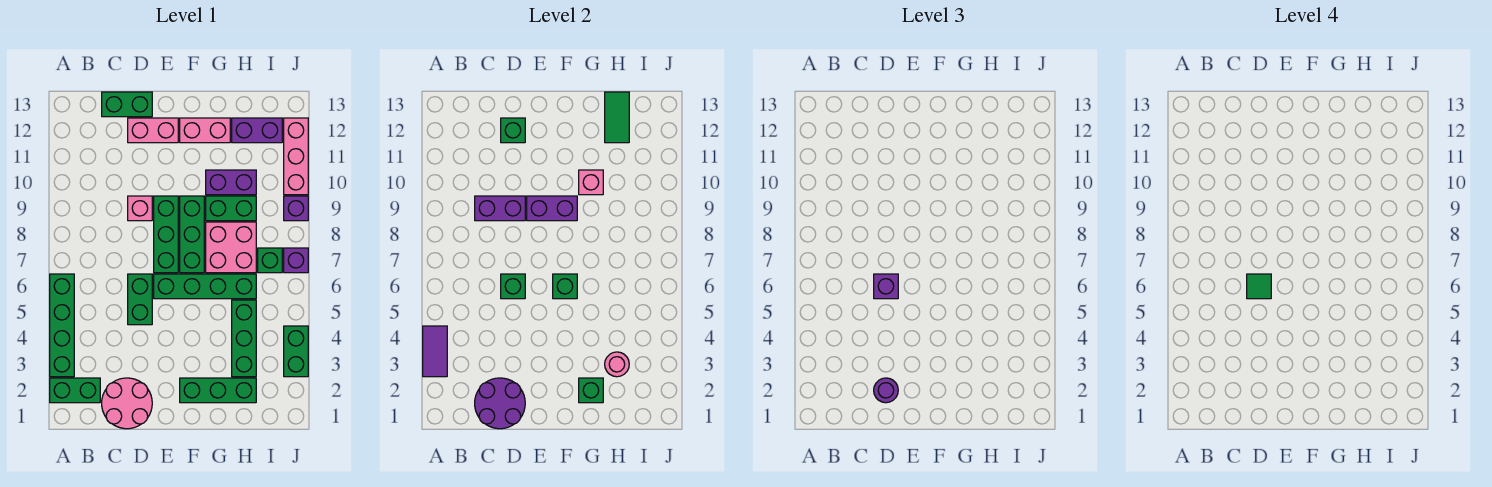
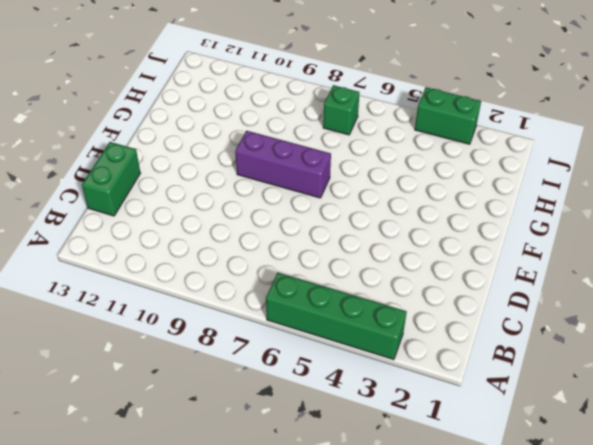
purple brick F7:F9 level 1 -> green brick F7:F9 level 1
none -> green brick A2:B2 level 1
none -> pink round brick C1:D2 level 1
none -> green brick D5:D6 level 1
none -> pink brick D9 level 1

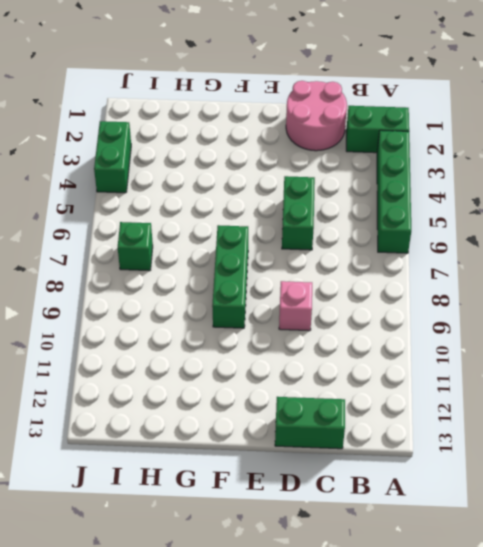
none -> pink brick D12:E12 level 1
none -> green brick E6:H6 level 1
none -> green brick E7:E9 level 1
none -> green brick F2:H2 level 1

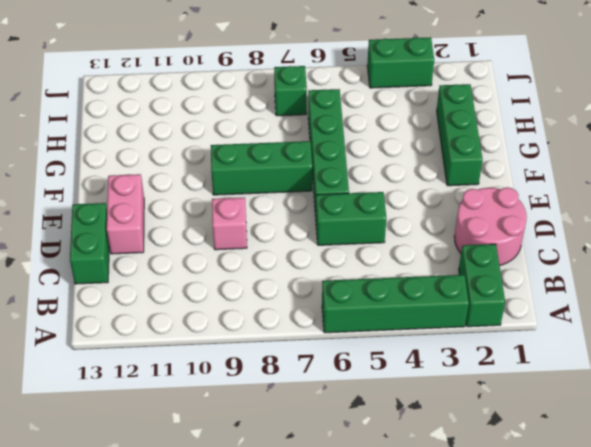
none -> green brick E7:E9 level 1
none -> pink brick F12:G12 level 1
none -> pink brick G7:H8 level 1
none -> green brick G9:H9 level 1

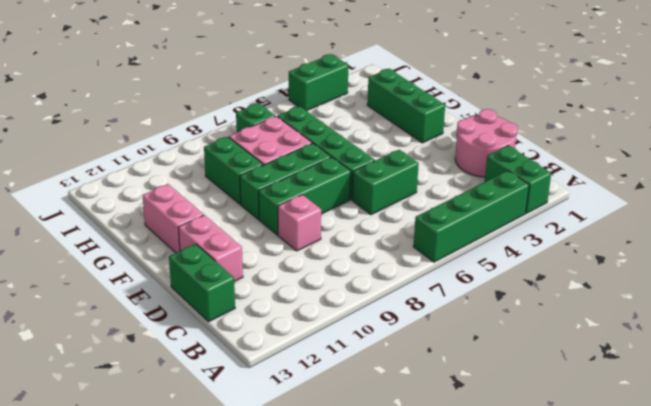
none -> purple brick G10:H10 level 1
none -> green brick H3:H5 level 1
none -> purple brick H12:I12 level 1
none -> purple brick J7 level 1

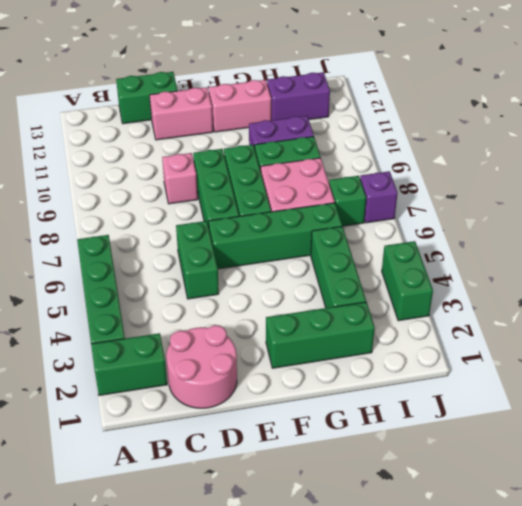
none -> purple brick J9 level 1
none -> pink brick J10:J12 level 1
none -> purple tile A3:A4 level 2
none -> purple round brick C1:D2 level 2

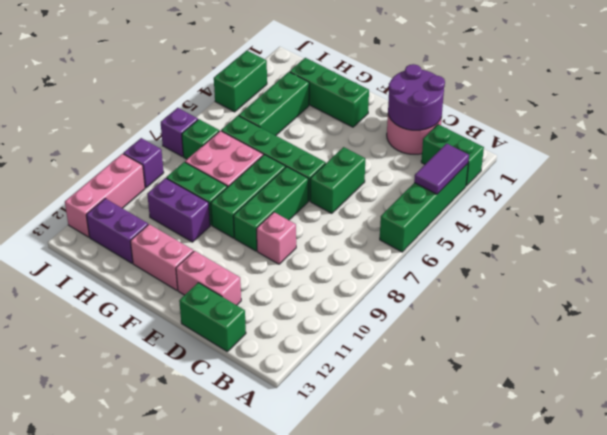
none -> purple brick C9:D9 level 2
none -> green brick D6 level 2
none -> green brick D12 level 2
none -> purple brick E9:F9 level 2

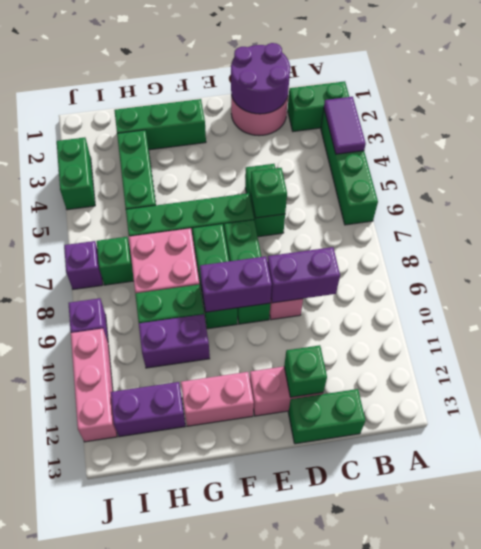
none -> green brick F6 level 2
none -> green brick G2 level 2
none -> pink brick G10 level 2
none -> pink round brick H3 level 2

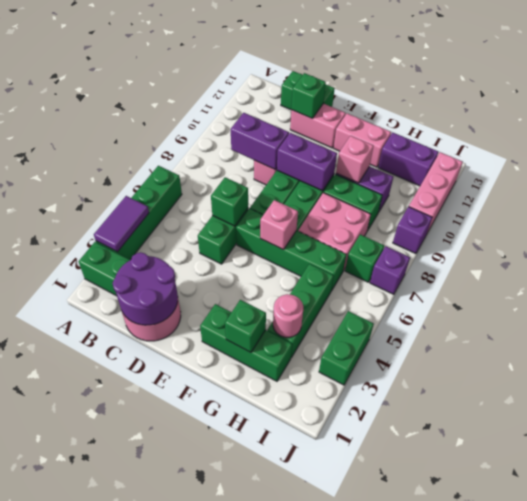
pink brick F6 level 2 -> green brick F6 level 2
none -> green tile H12:H13 level 2
none -> purple round brick D2 level 3
none -> purple brick D6 level 3
none -> green tile D6 level 4

